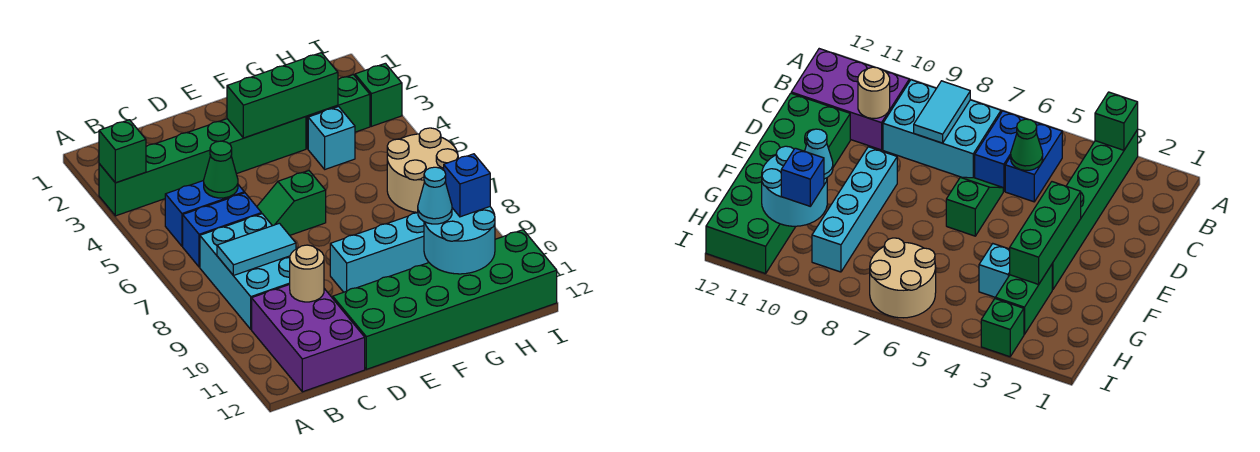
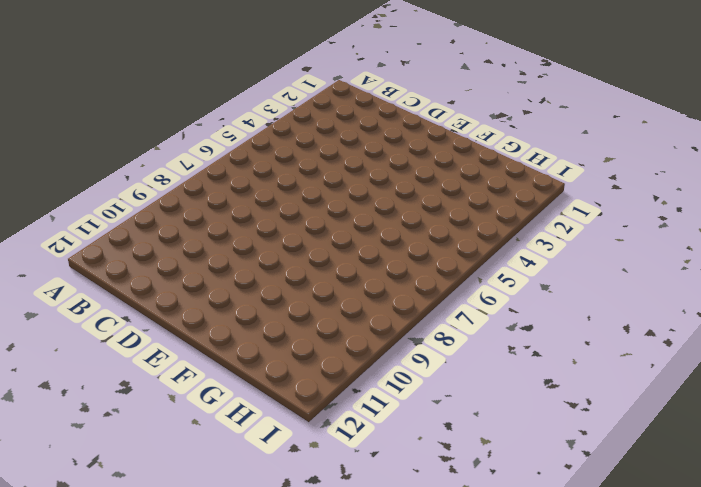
none -> green brick A3:F3 level 1
none -> blue brick B5:C5 level 1
none -> blue brick B6:C6 level 1

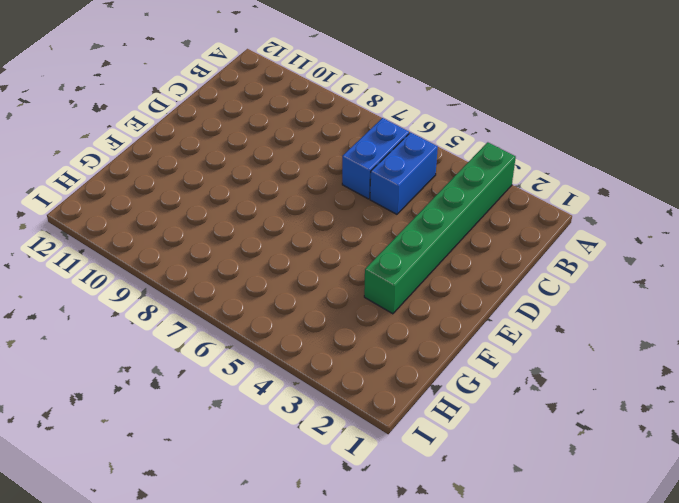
none -> cyan brick B7:C9 level 1
none -> purple brick B10:C12 level 1
none -> green slope D6:E6 level 1 top E

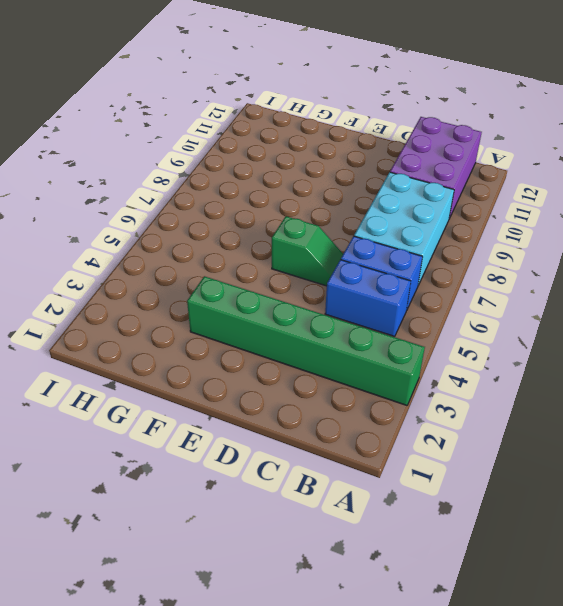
none -> green brick D11:I12 level 1
none -> cyan brick E9:H9 level 1
none -> green brick G3:H3 level 1

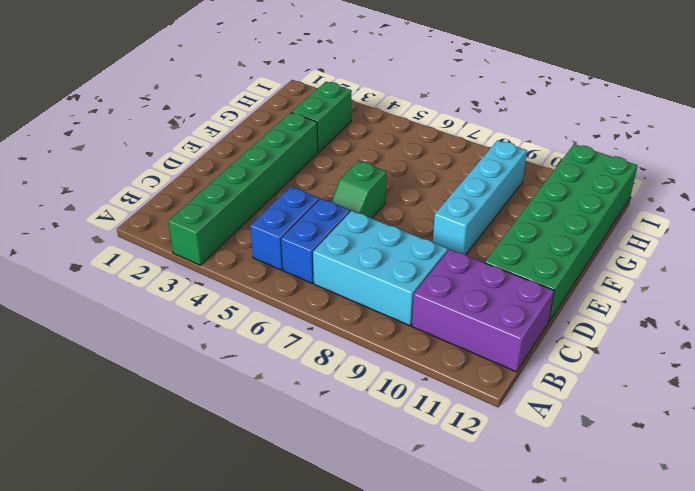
none -> cyan brick G4 level 1
none -> tan round brick H6:I7 level 1
none -> green brick I3 level 1

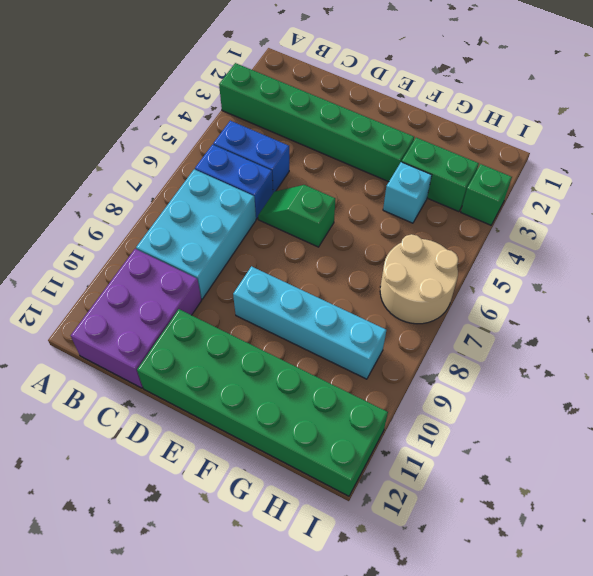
none -> green brick A3 level 2
none -> cyan tile B8:C8 level 2
none -> green cone C5 level 2

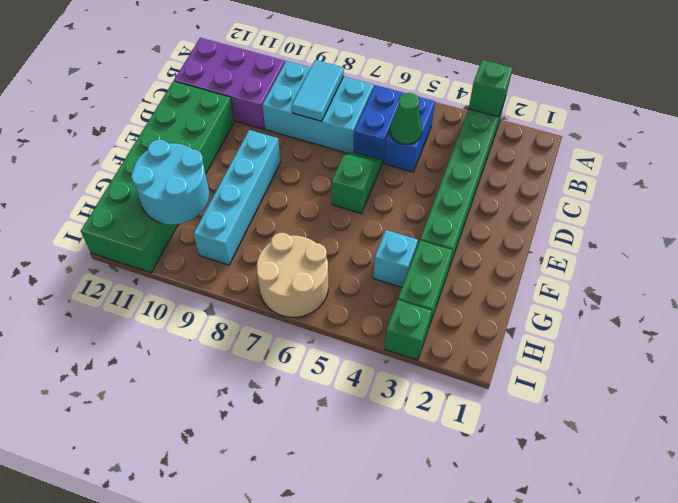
none -> tan round brick C10 level 2
none -> green brick E3:G3 level 2
none -> cyan cone G10 level 3

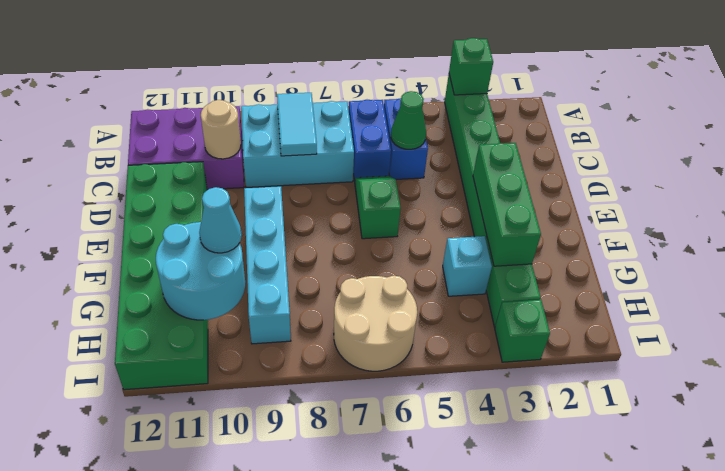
none -> blue brick H10 level 3

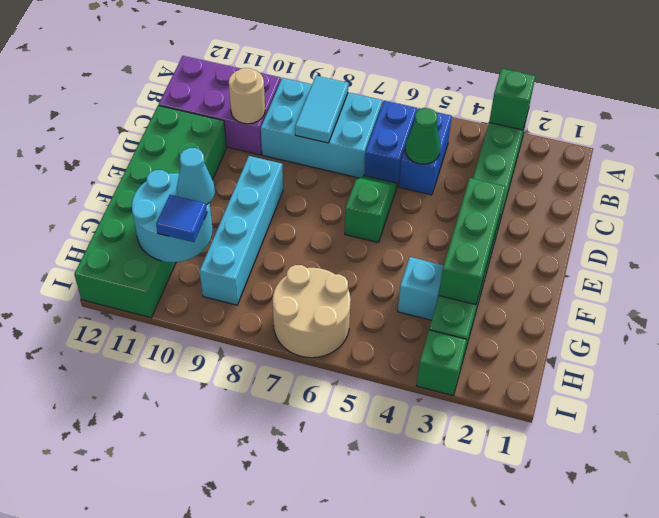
blue tile H10 level 3 -> blue brick H10 level 3

